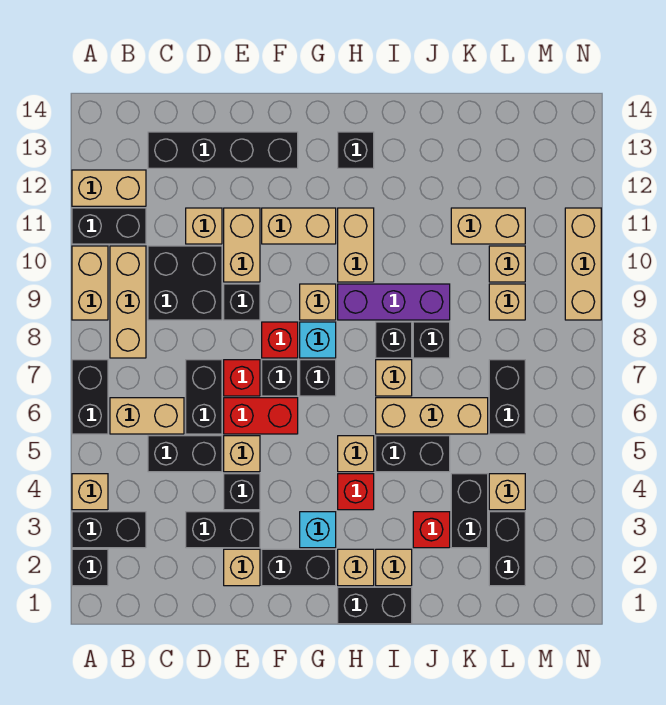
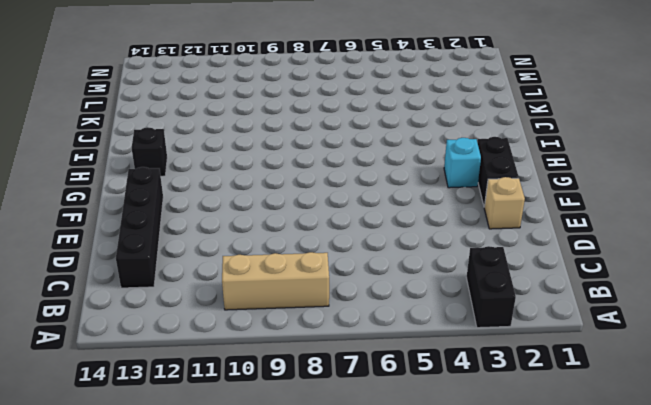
none -> black brick A2 level 1
none -> tan brick A4 level 1
none -> black brick A6:A7 level 1
none -> tan brick A9:A10 level 1

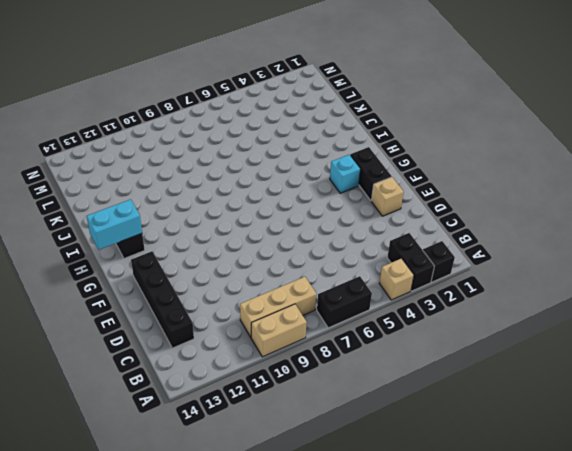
cyan brick H13:H14 level 2 -> none
none -> black brick A11:B11 level 1
none -> tan brick A12:B12 level 1
none -> tan brick B6:C6 level 1
none -> black brick C5:D5 level 1

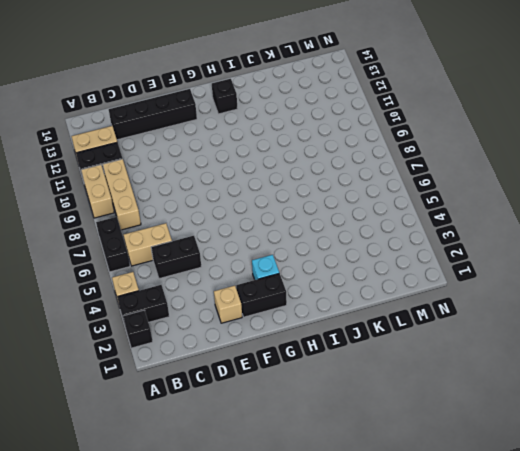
none -> black brick C9:D10 level 1
none -> black brick D3:E3 level 1
none -> black brick D6:D7 level 1
none -> tan brick D11 level 1

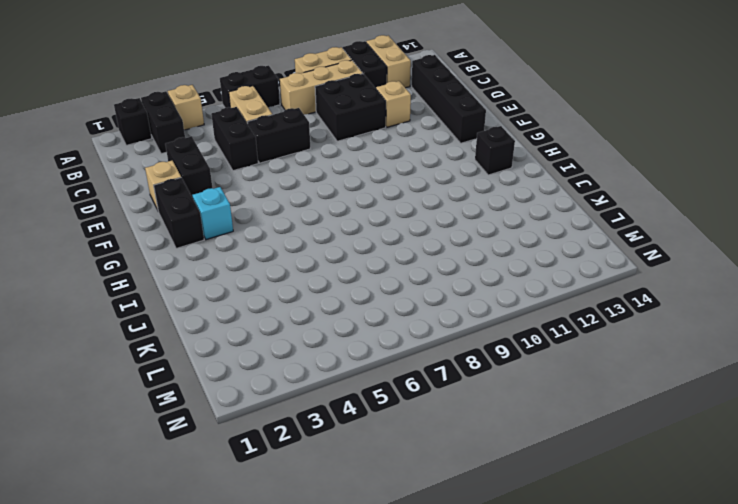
none -> black brick E4 level 1
none -> tan brick E5 level 1
none -> red brick E6:F6 level 1
none -> red brick E7 level 1

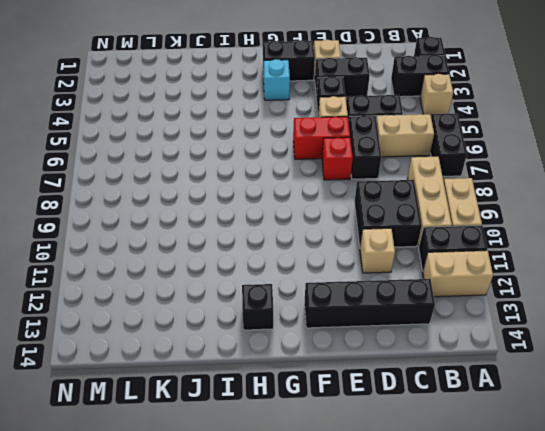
none -> black brick E9 level 1
none -> tan brick E10:E11 level 1
none -> black brick F7 level 1
none -> red brick F8 level 1

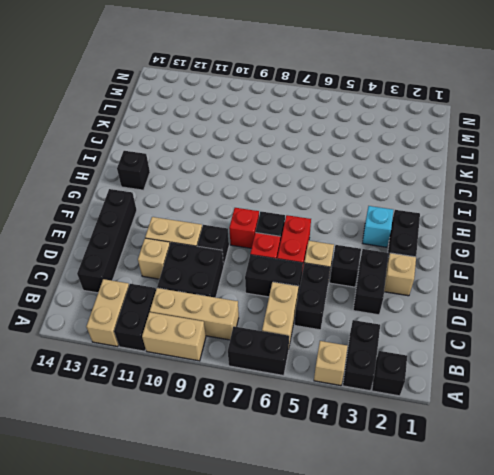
none -> tan brick F11:G11 level 1
none -> black brick G7 level 1
none -> cyan brick G8 level 1
none -> tan brick G9 level 1

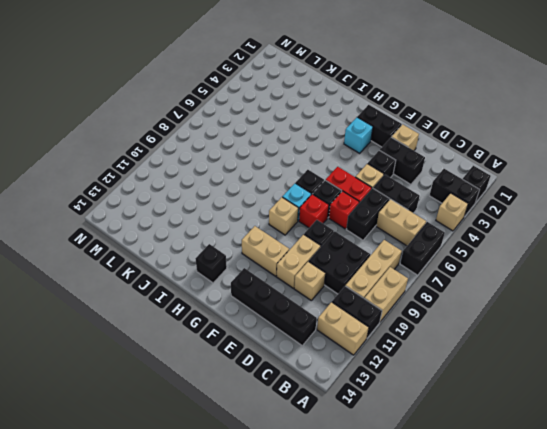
none -> black brick H1:I1 level 1
none -> tan brick H2 level 1
none -> red brick H4 level 1
none -> tan brick H5 level 1

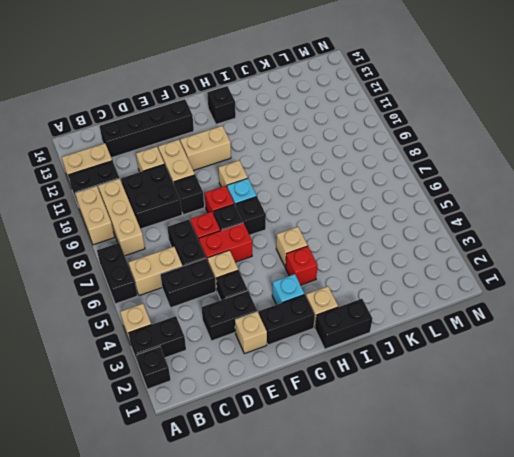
none -> purple brick H9:J9 level 1
none -> tan brick H10:H11 level 1
none -> tan brick I2 level 1
none -> black brick I5:J5 level 1

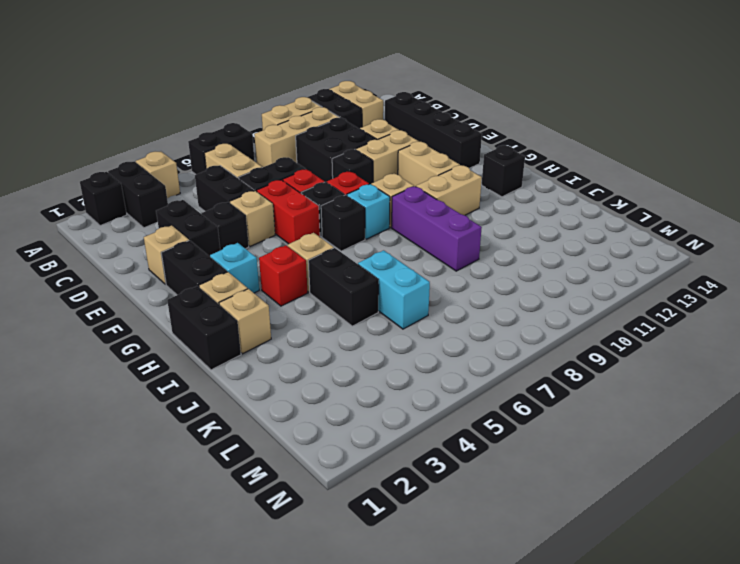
cyan brick J6:K6 level 1 -> tan brick I6:K6 level 1
none -> tan brick I7 level 1
none -> black brick I8 level 1
none -> red brick J3 level 1
none -> black brick J8 level 1

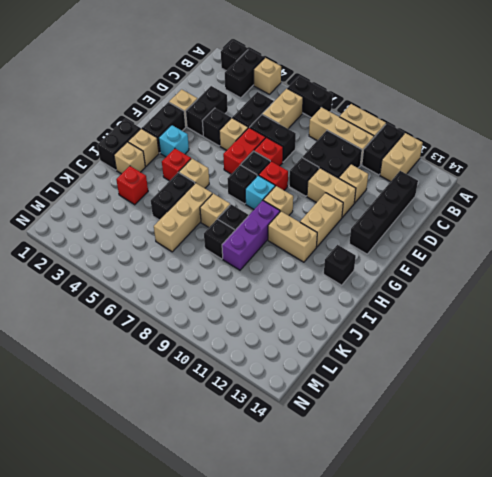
none -> black brick K3:K4 level 1
none -> tan brick K11:L11 level 1
none -> black brick L2:L3 level 1
none -> tan brick L4 level 1

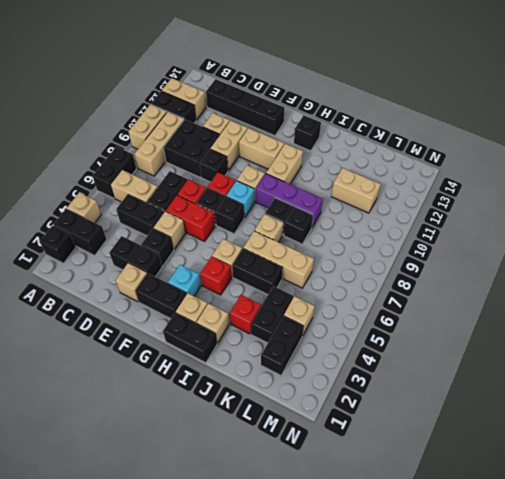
none -> black brick L6:L7 level 1
none -> tan brick L9 level 1
none -> tan brick L10 level 1
none -> tan brick N9:N11 level 1

